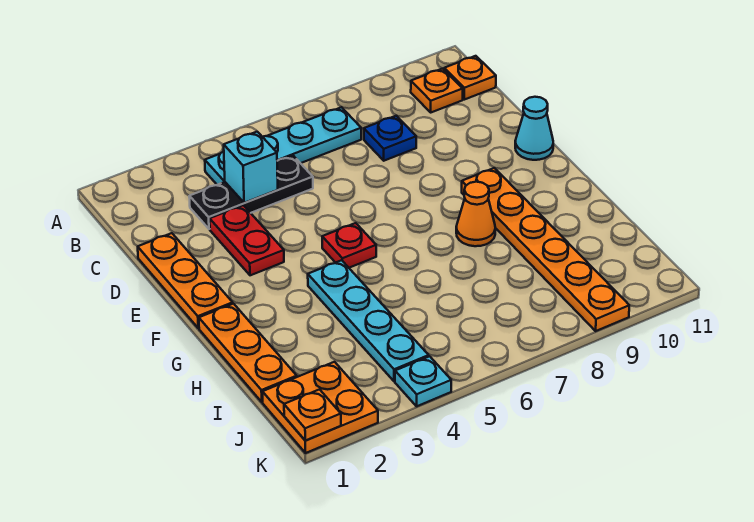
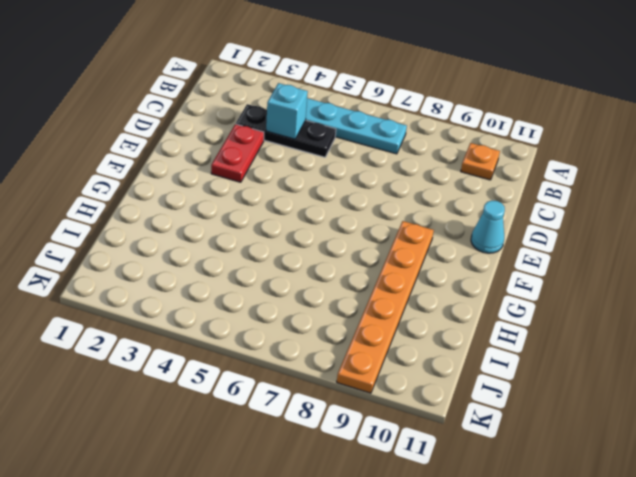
none -> orange plate B11 level 1
none -> blue plate C8 level 1
none -> orange plate D1:F1 level 1

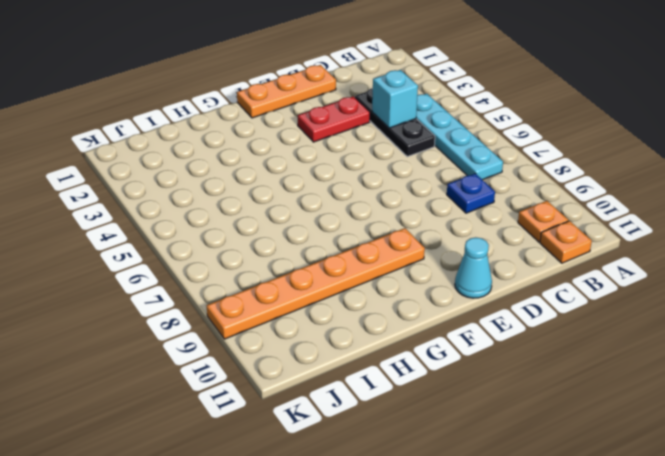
none -> red plate F5 level 1
none -> orange plate G1:I1 level 1
none -> cyan plate G4:J4 level 1

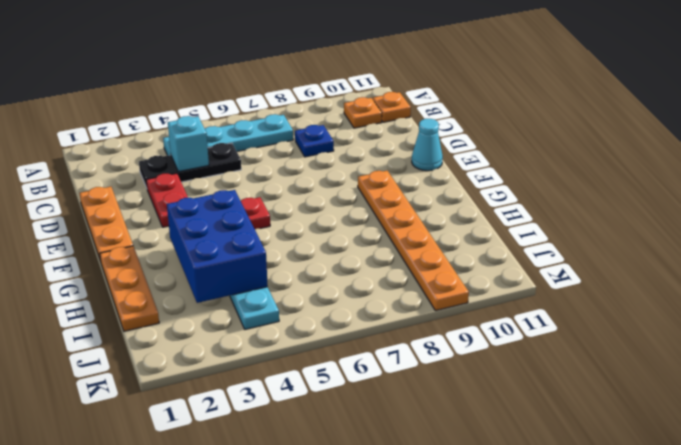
blue brick G3:I4 level 2 -> none
none -> orange cone G8 level 1
none -> orange plate J1:K2 level 1
none -> cyan plate K4 level 1

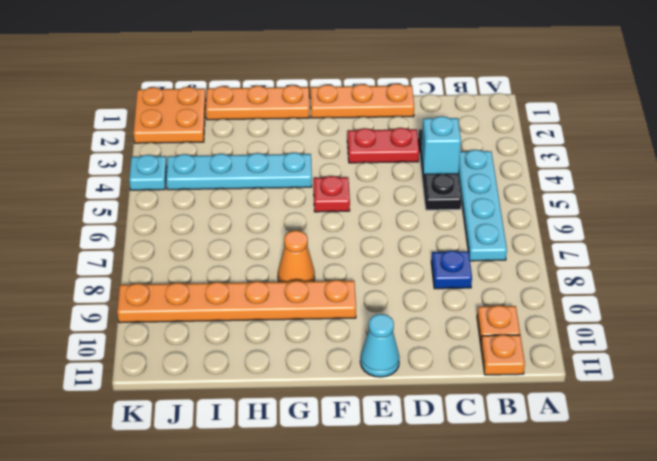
none -> orange plate K1 level 2

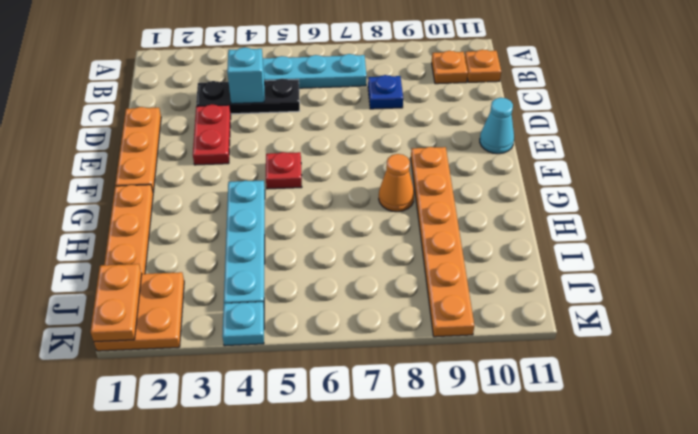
orange plate J1:K1 level 2 -> orange plate K1 level 2

